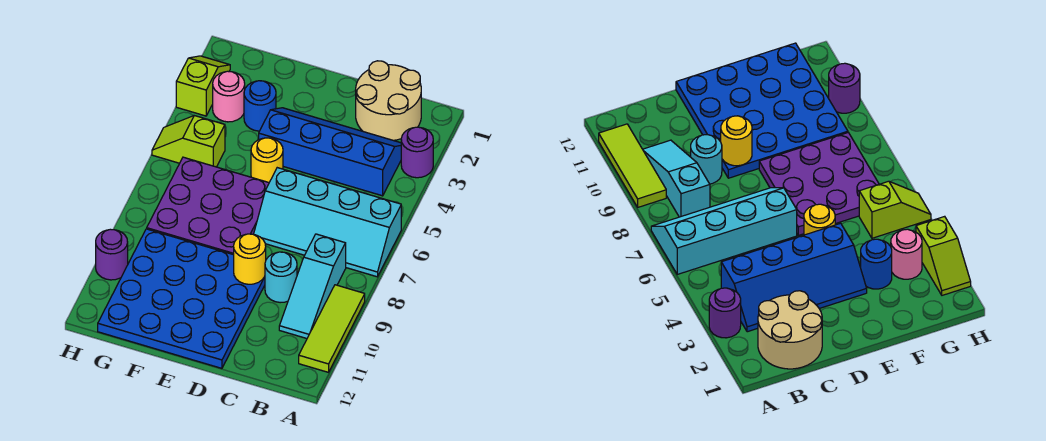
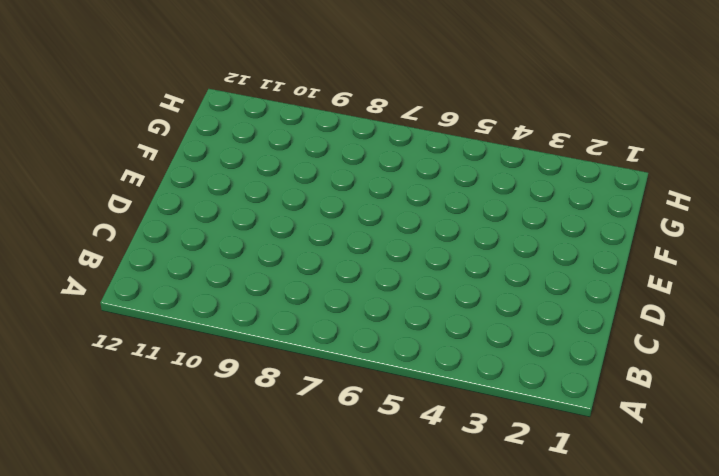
none -> purple round brick A3 level 1
none -> cyan slope A6:D7 level 1 top 6
none -> lime tile A9:A11 level 1

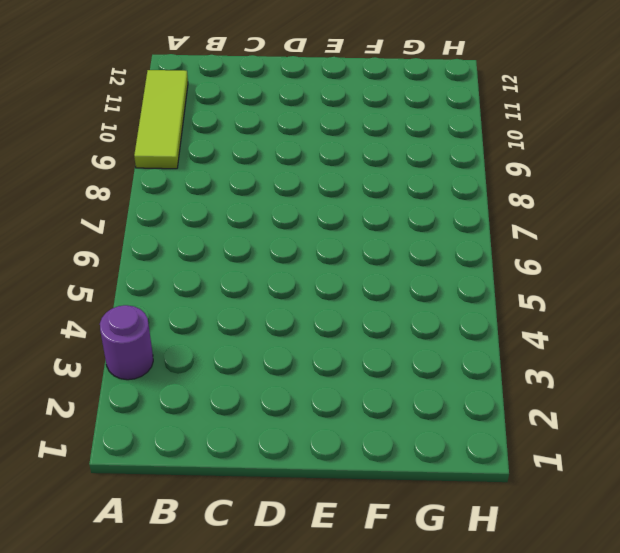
none -> cyan slope A6:D7 level 1 top 6
none -> tan round brick B1:C2 level 1
none -> blue slope B3:E4 level 1 top 4

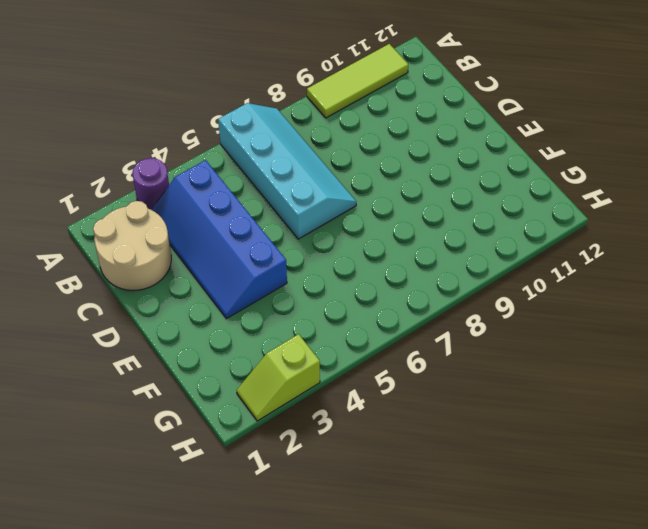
none -> cyan slope B8:B10 level 1 top 8
none -> cyan round brick C9 level 1
none -> blue plate D9:G12 level 1

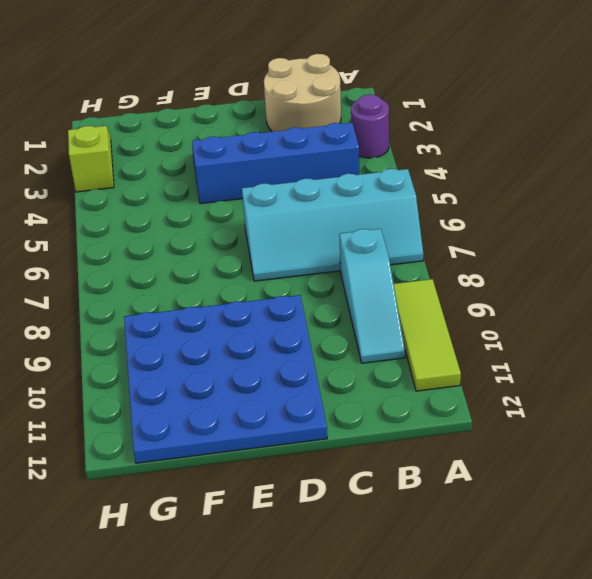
none -> cyan round brick C9 level 1
none -> yellow round brick E5 level 1
none -> purple plate E6:G8 level 1

